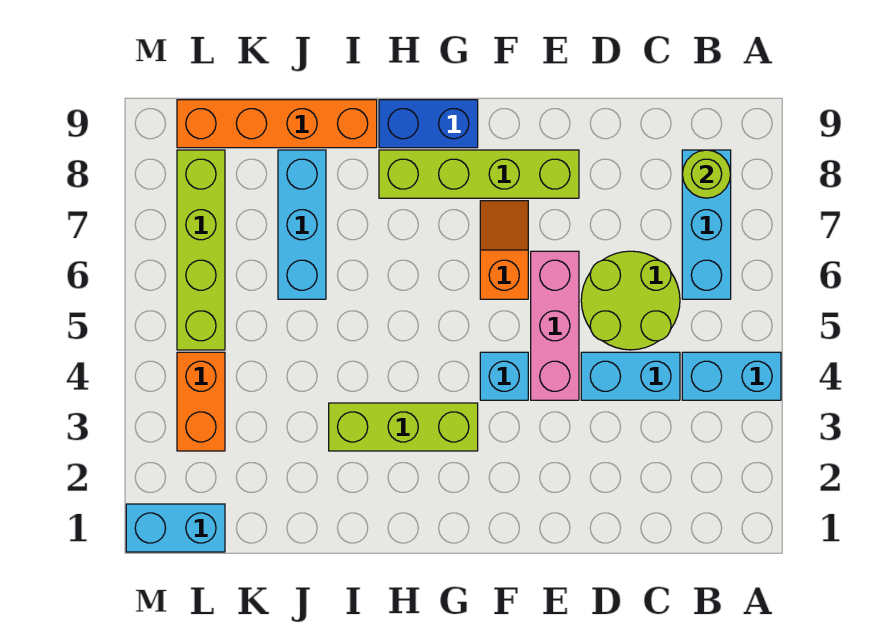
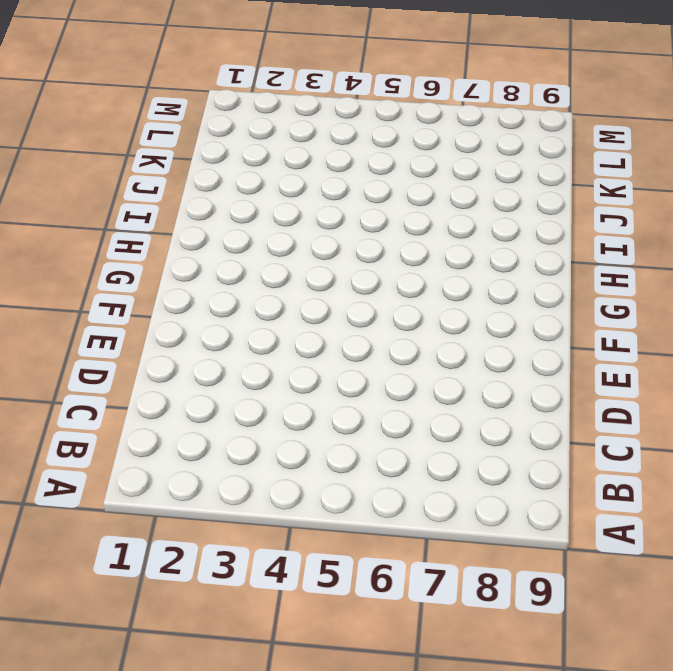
none -> cyan brick A4:B4 level 1
none -> cyan brick B6:B8 level 1
none -> cyan brick C4:D4 level 1

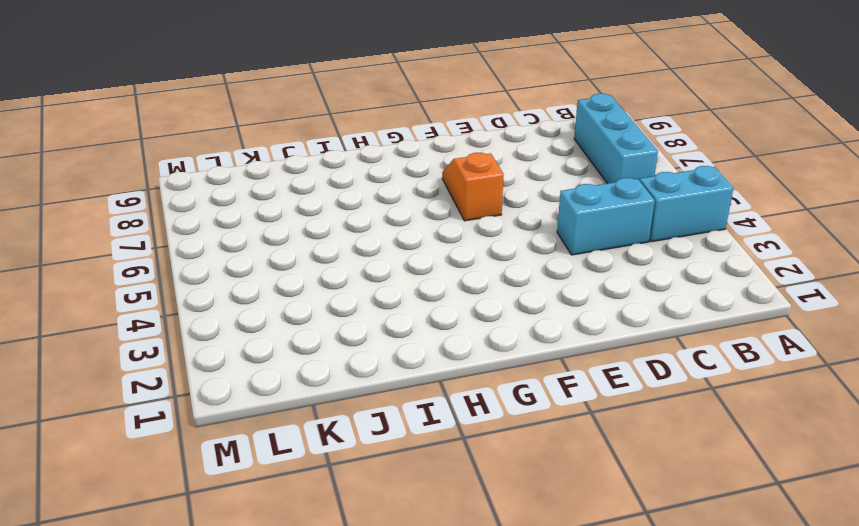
none -> lime round brick C5:D6 level 1
none -> pink brick E4:E6 level 1
none -> lime brick E8:H8 level 1

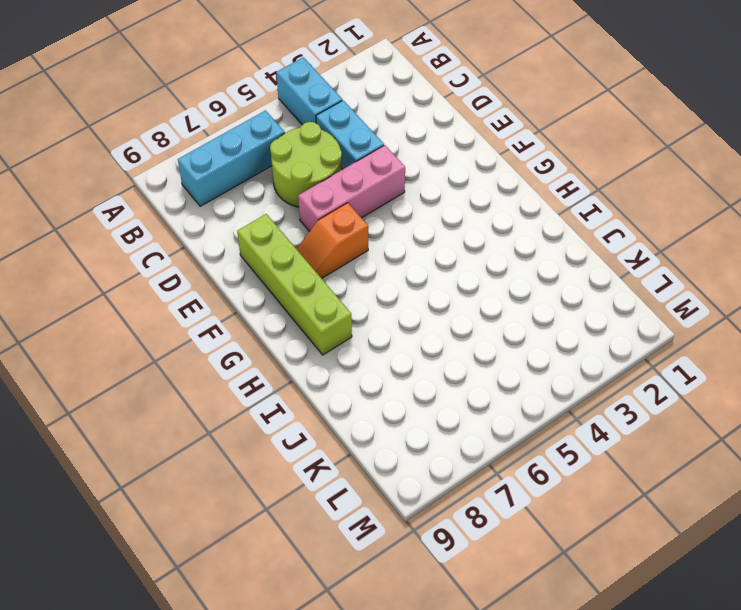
none -> cyan brick F4 level 1
none -> lime brick G3:I3 level 1
none -> blue brick G9:H9 level 1

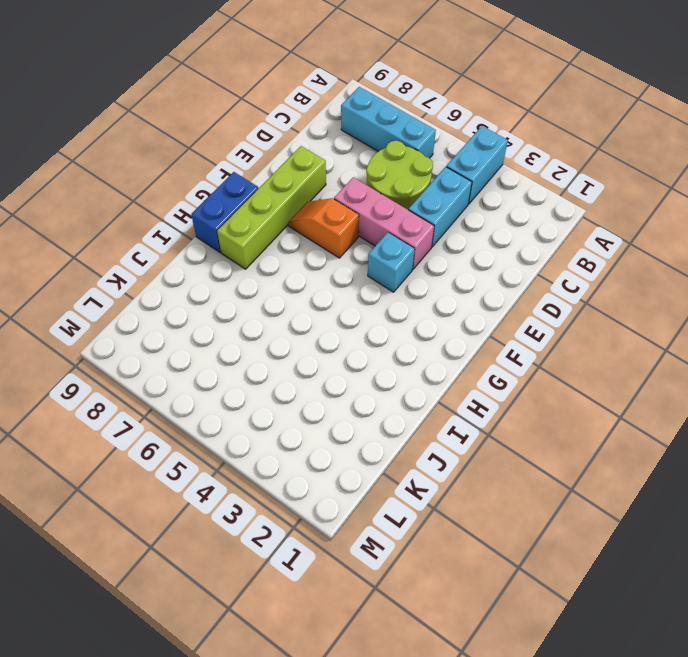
none -> lime brick G3:I3 level 1
none -> orange brick I9:L9 level 1
none -> cyan brick J6:J8 level 1

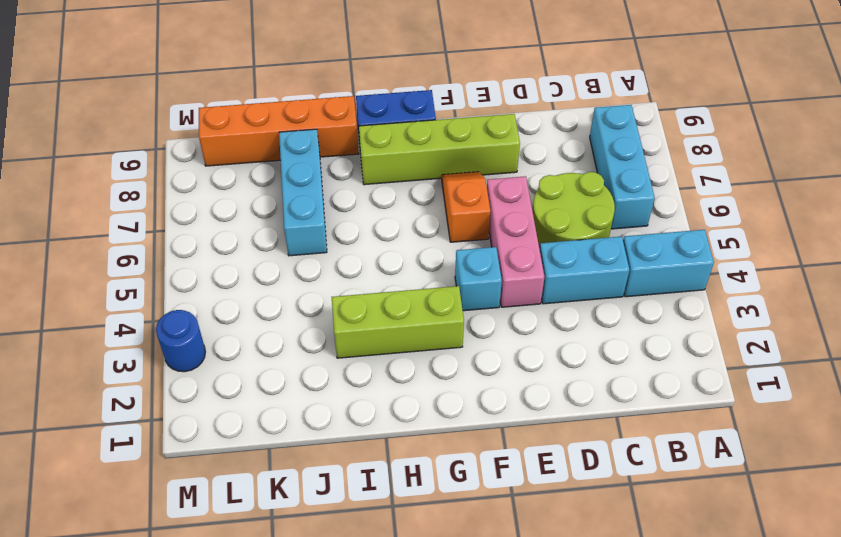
blue round brick M3 level 1 -> none
none -> cyan brick L1:M1 level 1
none -> orange brick L3:L4 level 1
none -> lime brick L5:L8 level 1

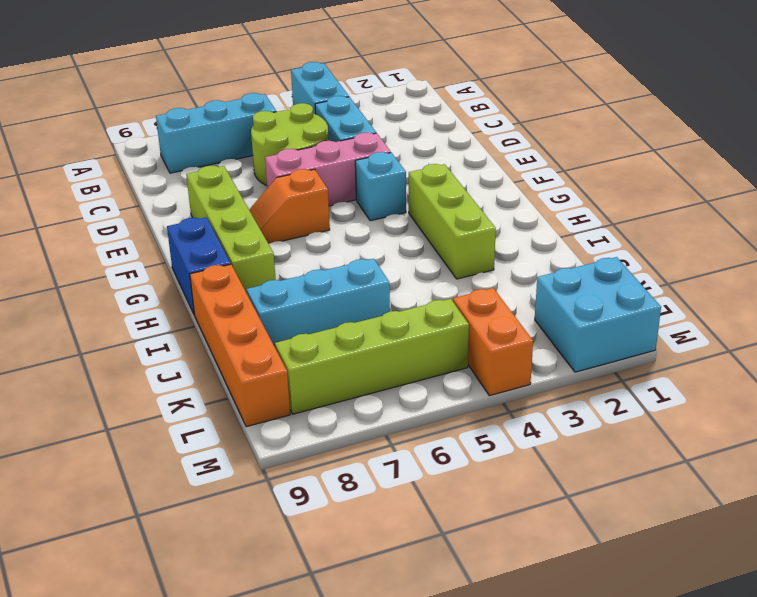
cyan brick L1:M2 level 1 -> cyan brick L1:M1 level 1
orange brick L4:M4 level 1 -> orange brick L3:L4 level 1
none -> lime round brick B8 level 2

